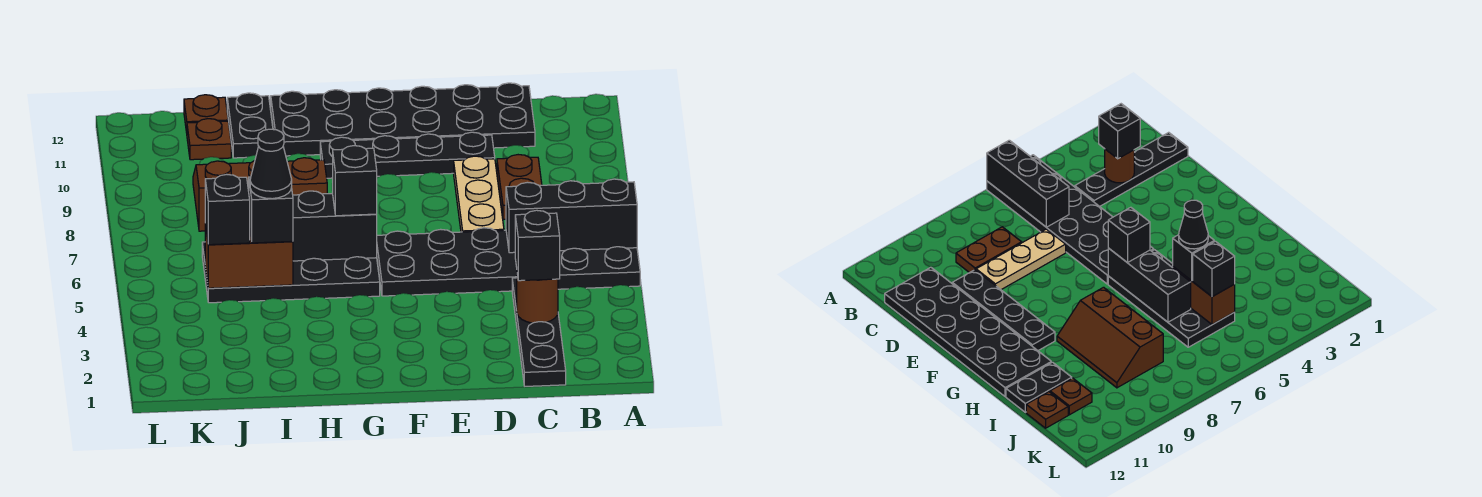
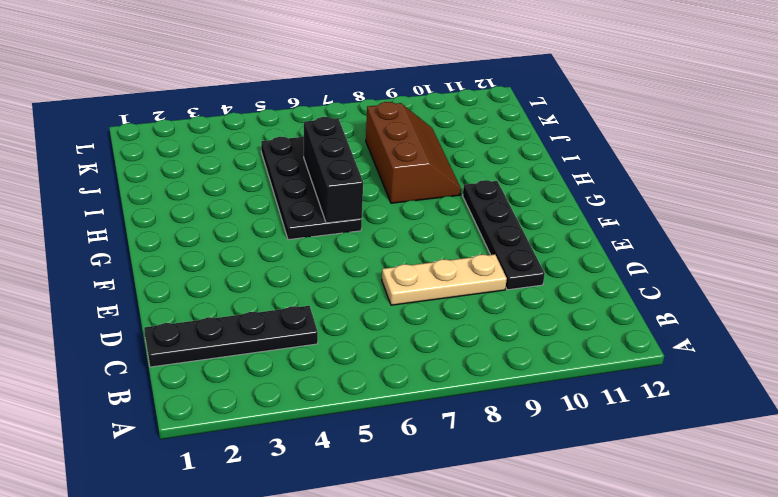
none -> black plate A5:F6 level 1
none -> brown plate C8:C9 level 1
none -> black plate C11:H12 level 1

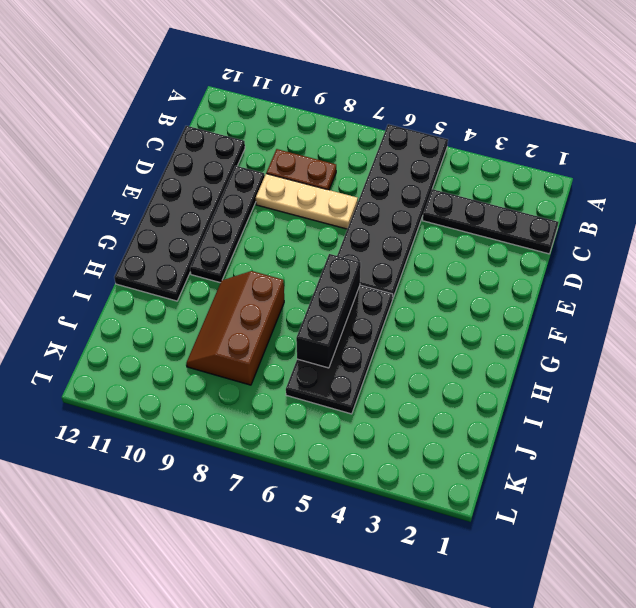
none -> black plate I11:I12 level 1
none -> brown plate J11 level 1
none -> brown plate J12 level 1

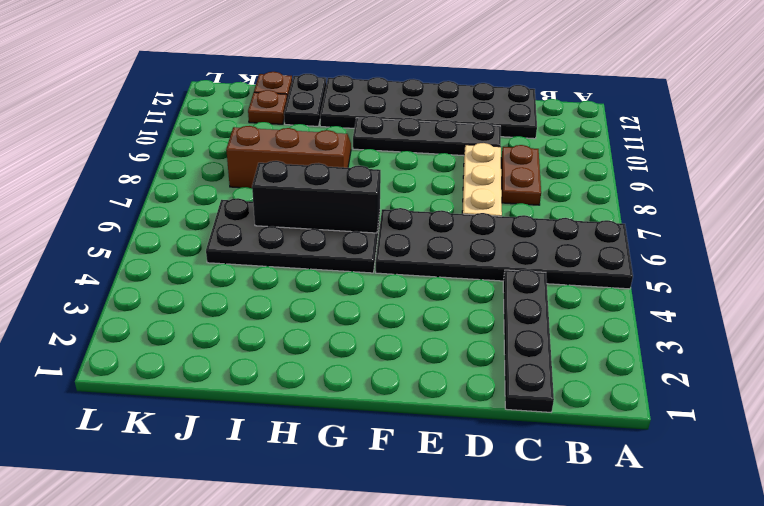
none -> black brick A6:C6 level 2
none -> brown round brick C3 level 2
none -> brown brick I5:J5 level 2

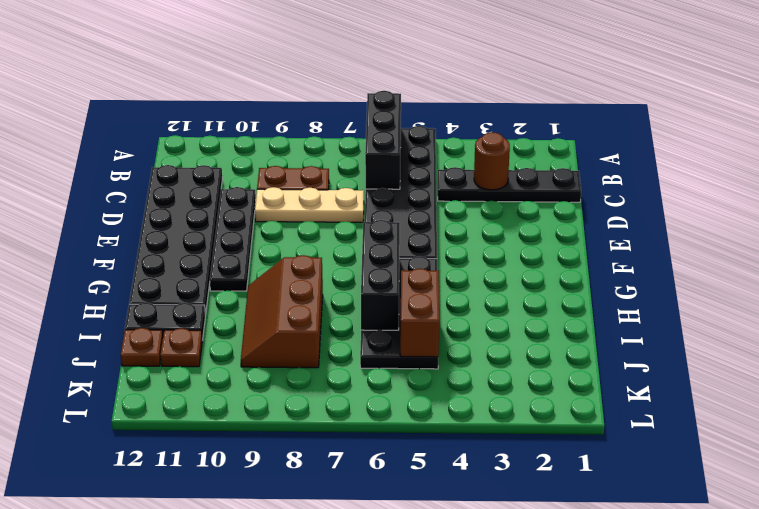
none -> black brick C3 level 3
none -> black brick G6 level 3
none -> black brick I5 level 3

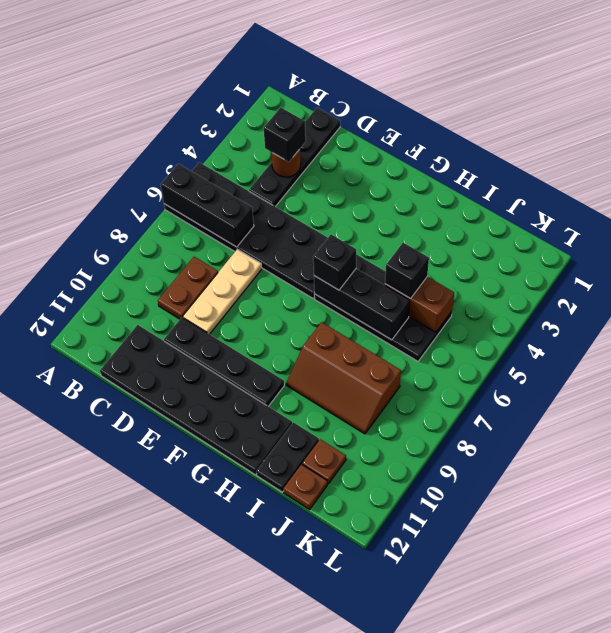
none -> black brick J5 level 3
none -> black cone I5 level 4

